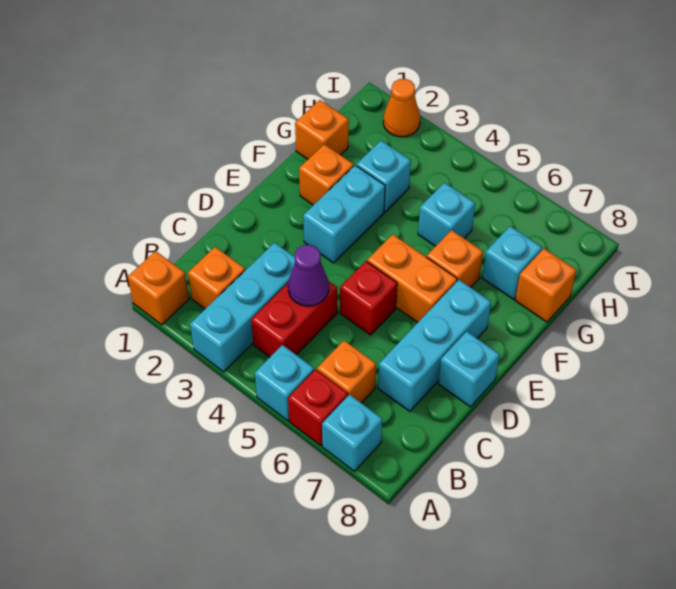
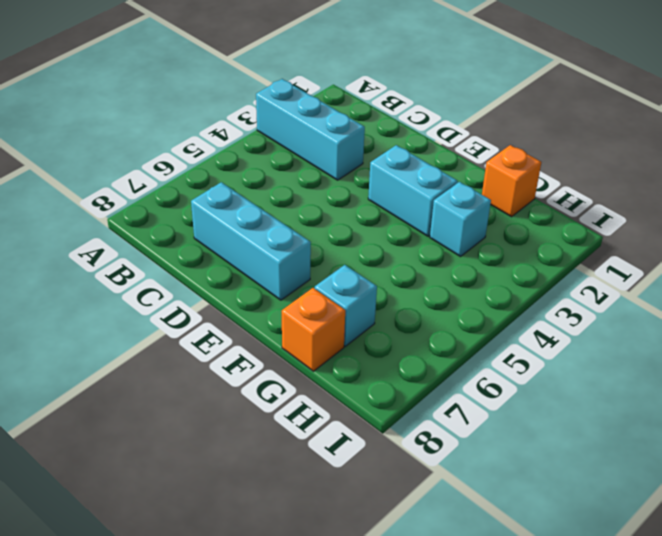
none -> orange brick A1 level 1
none -> cyan brick A5 level 1
none -> red brick A6 level 1

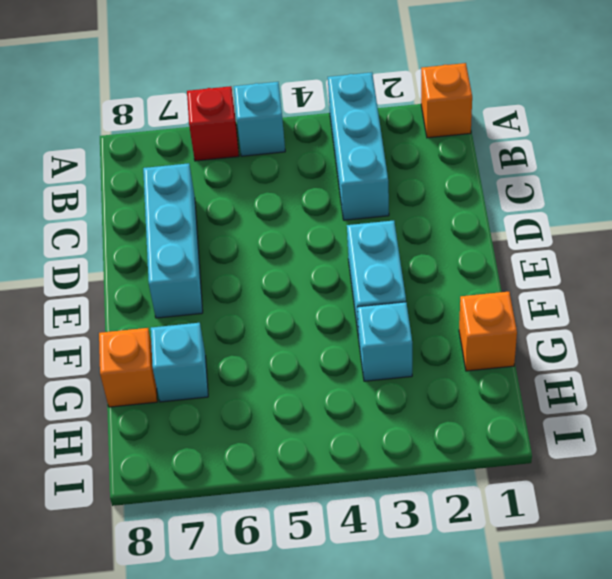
none -> cyan brick A7 level 1
none -> orange brick B2 level 1
none -> red brick B4:C4 level 1

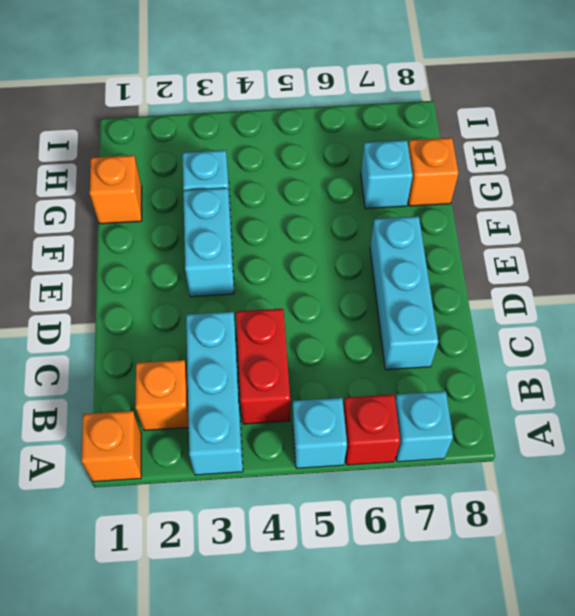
none -> orange brick B6 level 1
none -> red brick D5 level 1
none -> cyan brick D8 level 1

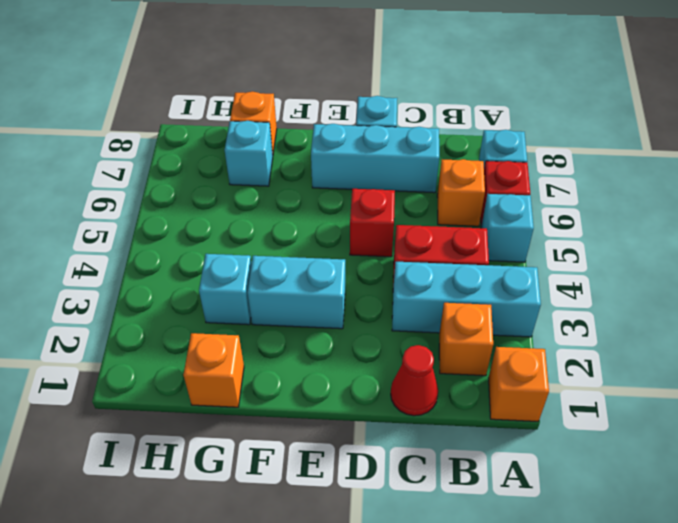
red cone C1 level 1 -> none
none -> orange brick E5:E6 level 1
none -> orange brick F2 level 1
none -> orange brick F6 level 1

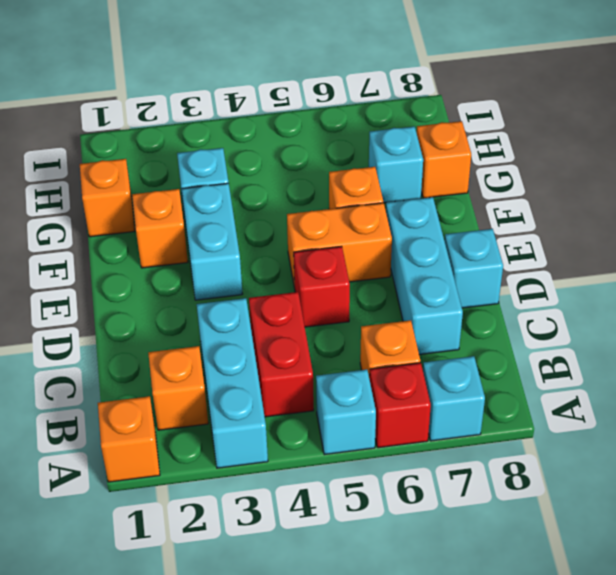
none -> cyan brick G5 level 1
none -> orange cone I2 level 1
none -> purple cone C4 level 2

